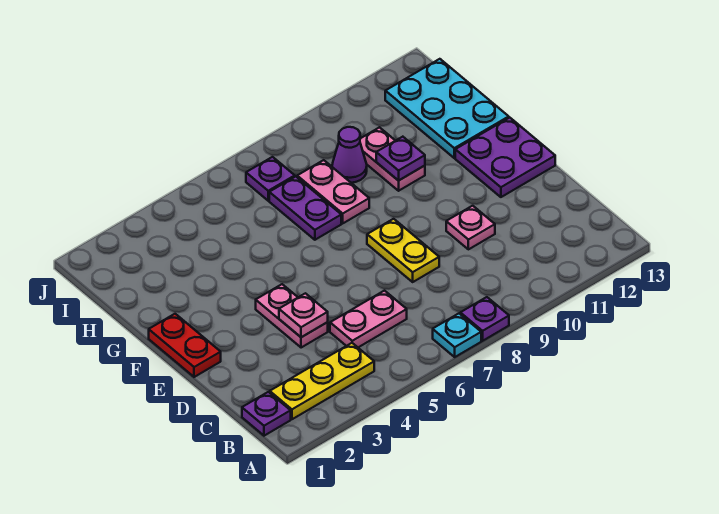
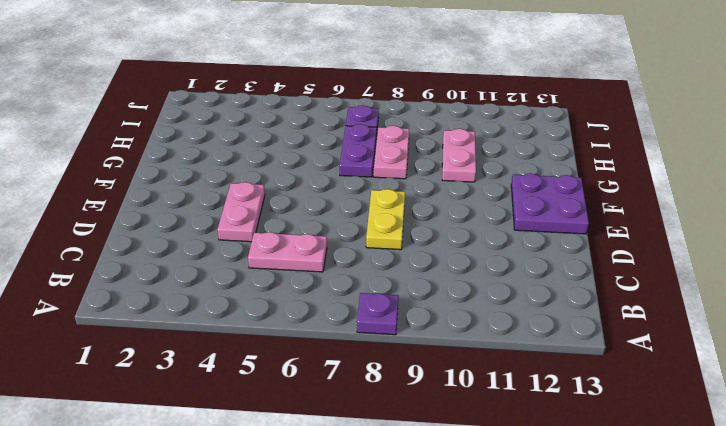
none -> cyan plate A7 level 1
none -> purple plate B1 level 1
none -> yellow plate B2:B4 level 1

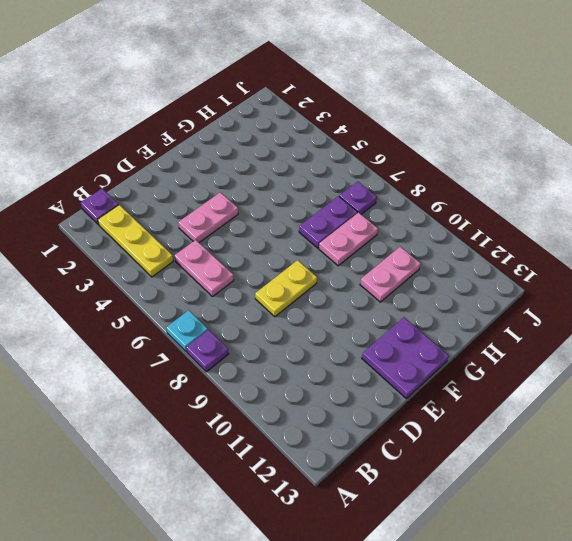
none -> pink plate D10 level 1
none -> red plate E1:F1 level 1
none -> cyan plate G12:I13 level 1

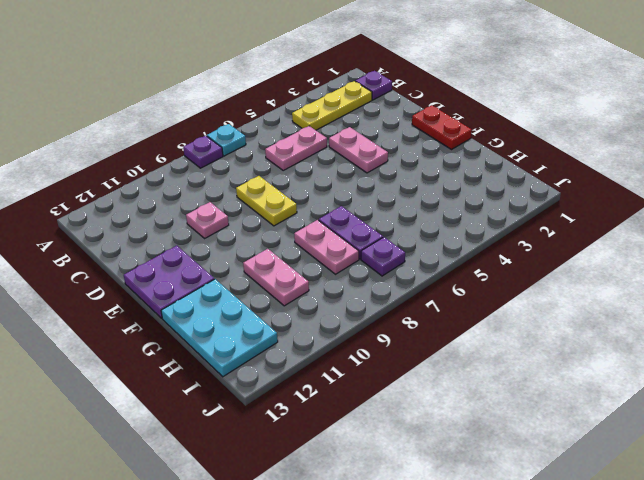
none -> purple cone H9 level 1
none -> pink plate D4 level 2
none -> purple plate G10 level 2

